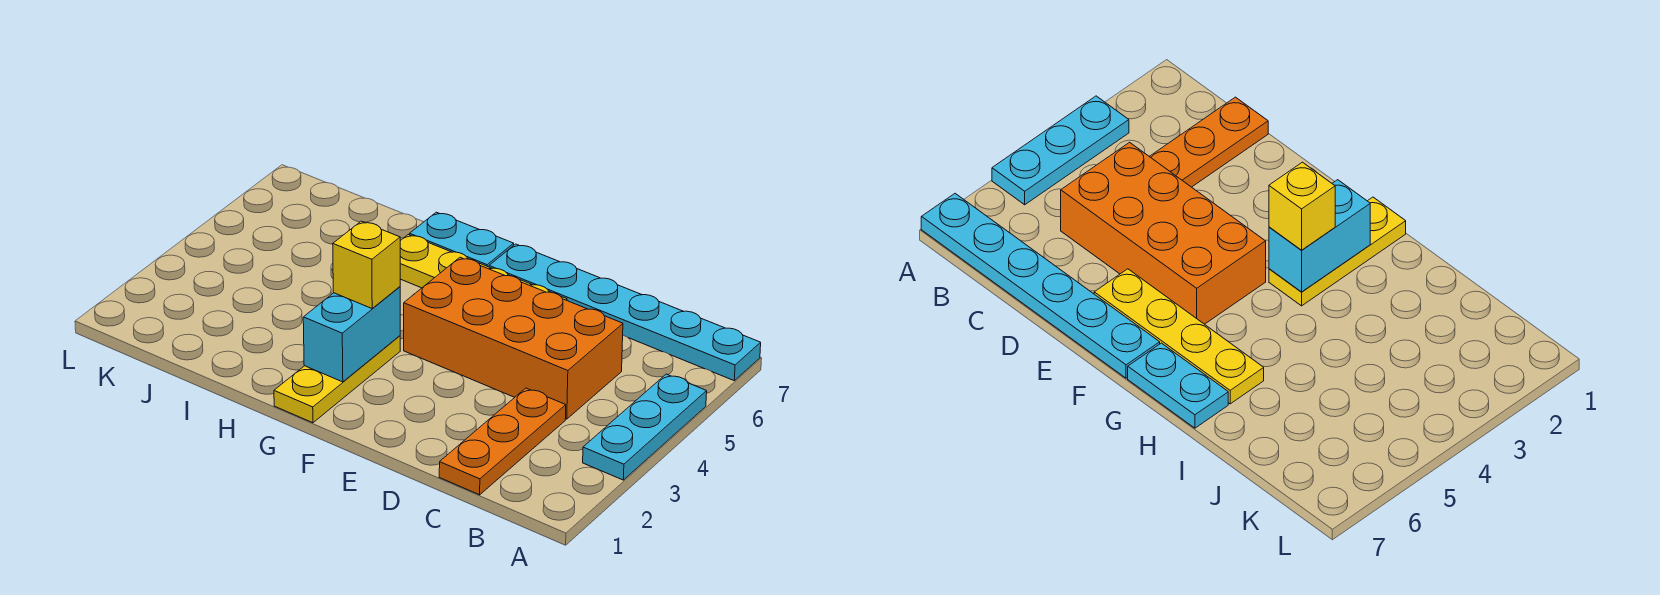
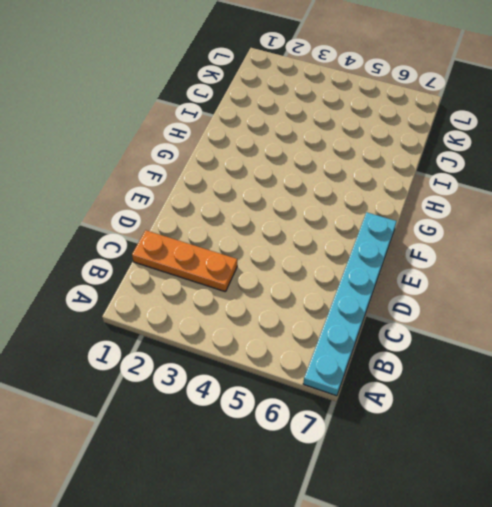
none -> cyan plate A3:A5 level 1
none -> orange brick C4:F5 level 1

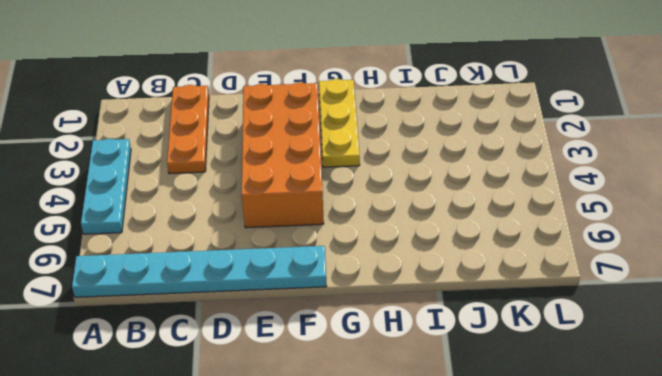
orange brick E2:F5 level 1 -> orange brick C4:F5 level 1
none -> yellow plate E6:H6 level 1
none -> cyan plate G7:H7 level 1

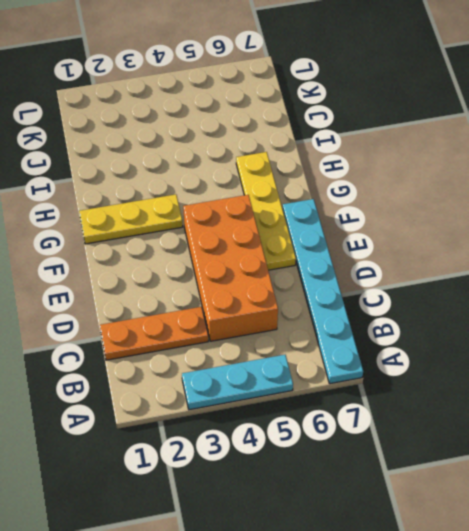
none -> cyan plate G7:H7 level 1
none -> cyan brick G2:G3 level 2

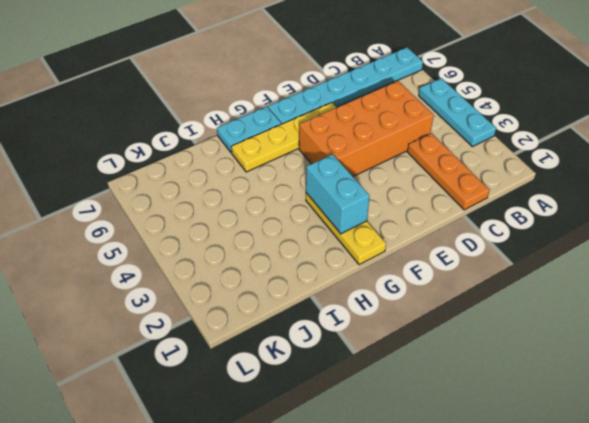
none -> yellow brick G3 level 3

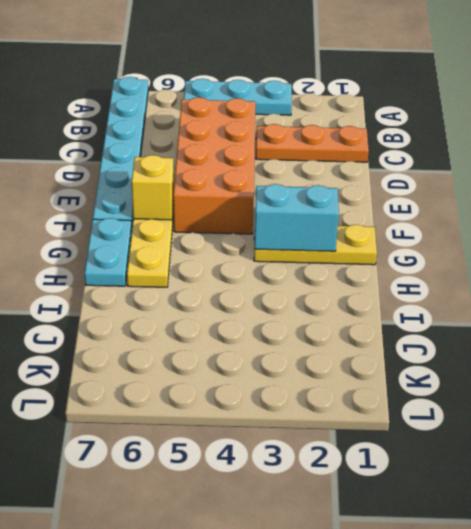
yellow brick F6 level 2 -> yellow brick G3 level 3

